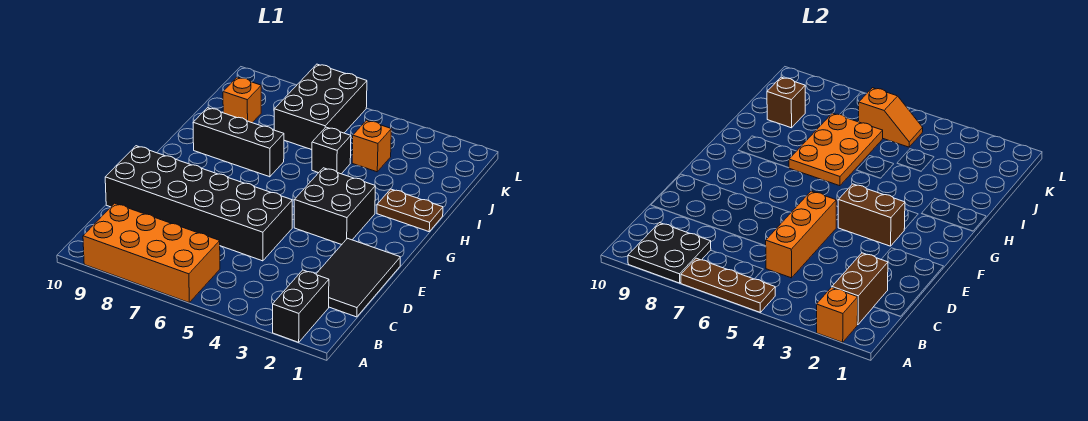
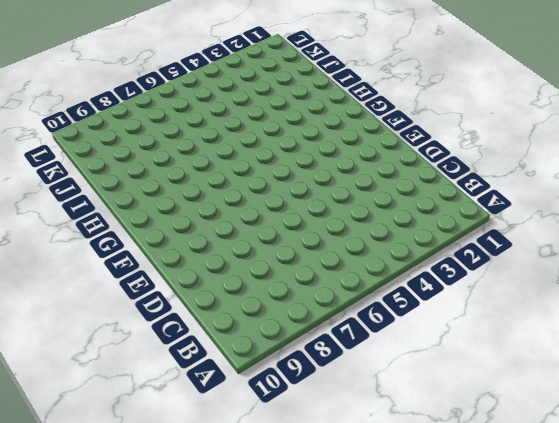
none -> black brick A2:B2 level 1
none -> orange brick A6:B9 level 1
none -> black tile C1:E2 level 1

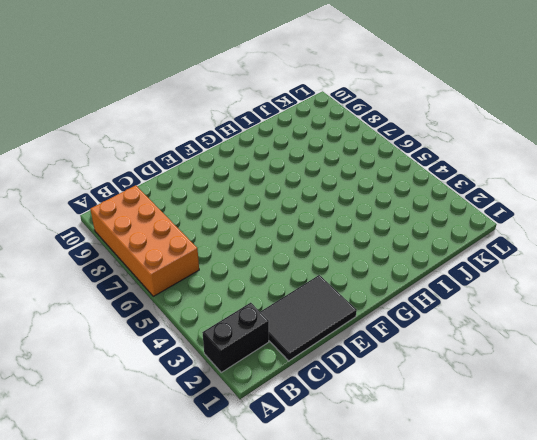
none -> black brick D5:E10 level 1
none -> black brick F3:G4 level 1
none -> brown plate H1:H2 level 1

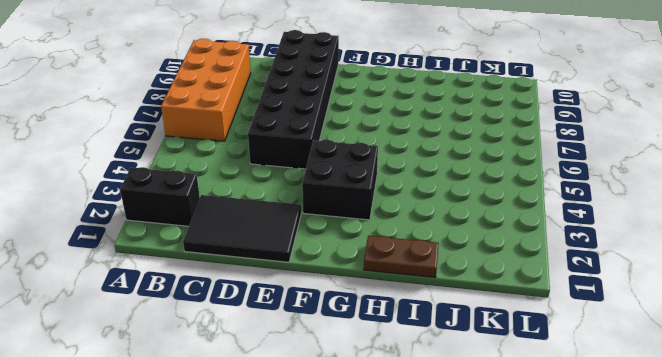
brown plate H1:I1 level 1 -> brown plate H1:H2 level 1
none -> black brick H7:H9 level 1
none -> black brick I5 level 1
none -> orange brick J4 level 1

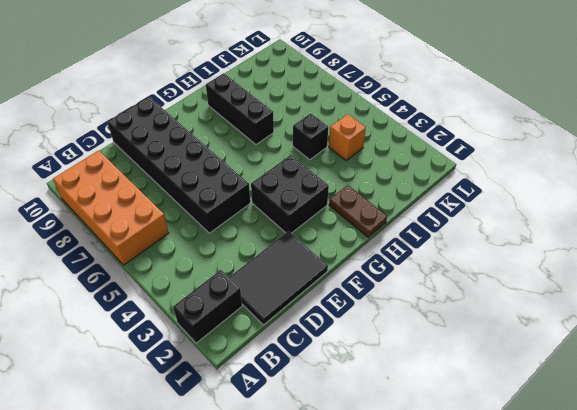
none -> black brick J6:L7 level 1
none -> orange brick J9 level 1
none -> orange brick A2 level 2

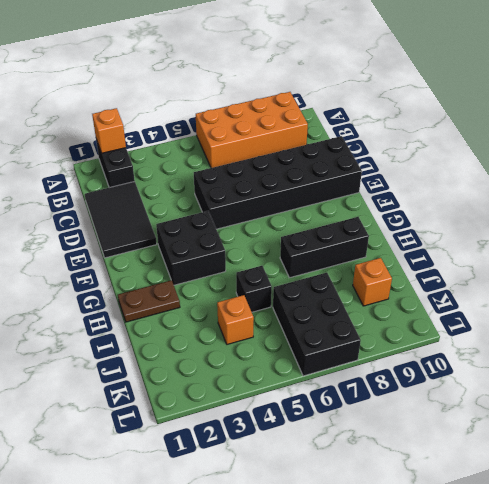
none -> brown plate A5:A7 level 2
none -> black plate A8:B9 level 2
none -> brown brick B2:C2 level 2

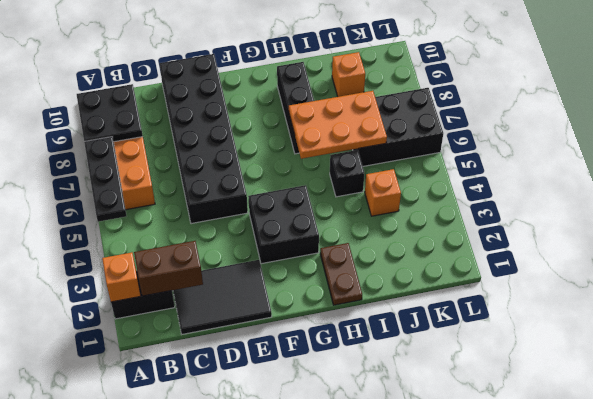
black plate A5:A7 level 2 -> brown plate A5:A7 level 2
none -> orange brick C5:E5 level 2
none -> brown brick F3:F4 level 2
none -> brown brick J9 level 2

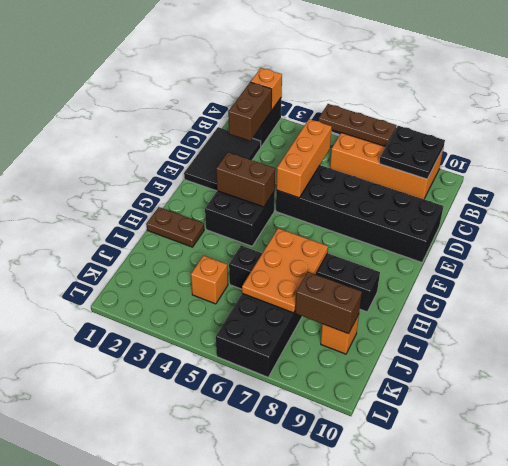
brown brick J8:J9 level 2 -> brown brick J9 level 2
none -> orange slope K5:K6 level 2 top 6

